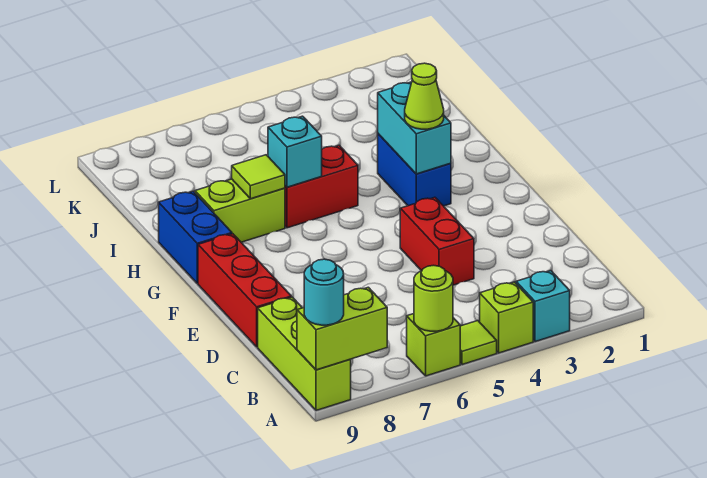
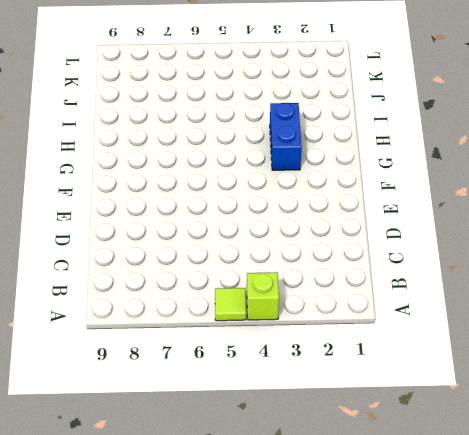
none -> cyan brick A3 level 1
none -> lime brick A6 level 1
none -> lime brick A9:C9 level 1

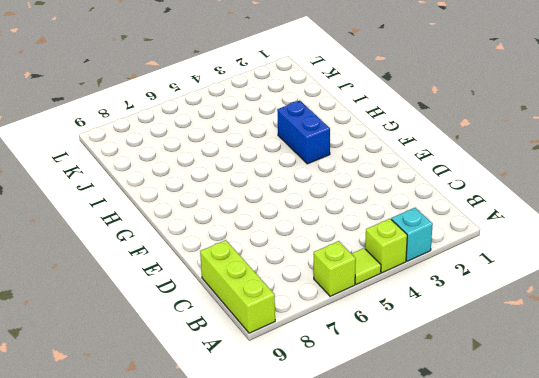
none -> red brick D4:E4 level 1
none -> red brick D9:F9 level 1
none -> blue brick G9:H9 level 1

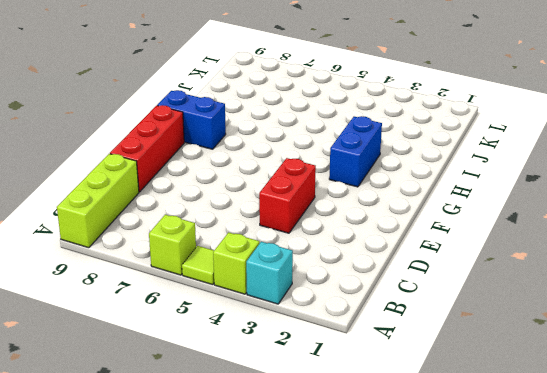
blue brick G8:G9 level 1 -> blue brick G9:H9 level 1
none -> red brick H5:H6 level 1
none -> lime brick H7:H8 level 1
none -> lime round brick A6 level 2

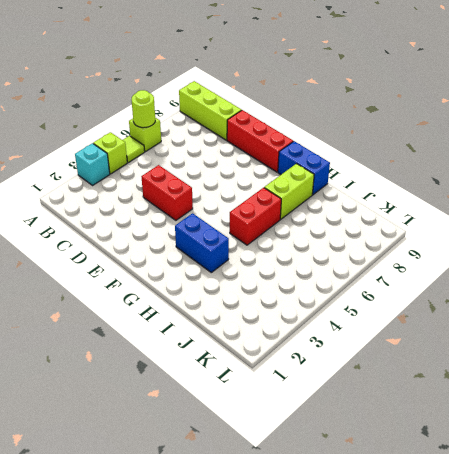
none -> lime brick A8:A9 level 2
none -> cyan brick G3:H3 level 2
none -> cyan brick H6 level 2

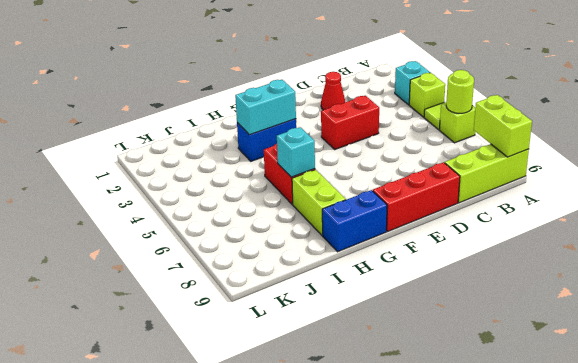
red cone D2 level 1 -> none
none -> lime tile H7 level 2
none -> cyan round brick A9 level 3
none -> lime cone G3 level 3

